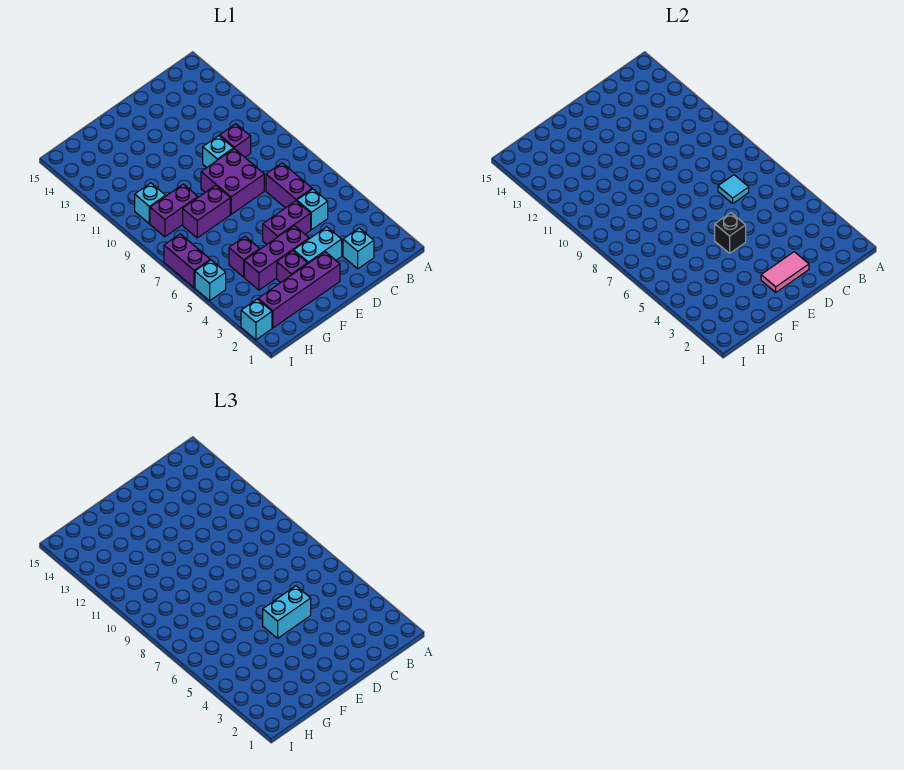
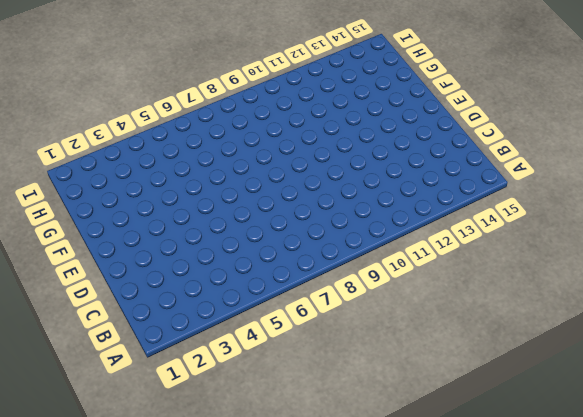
none -> cyan brick C2 level 1
none -> cyan brick C5 level 1
none -> purple brick C6:C7 level 1

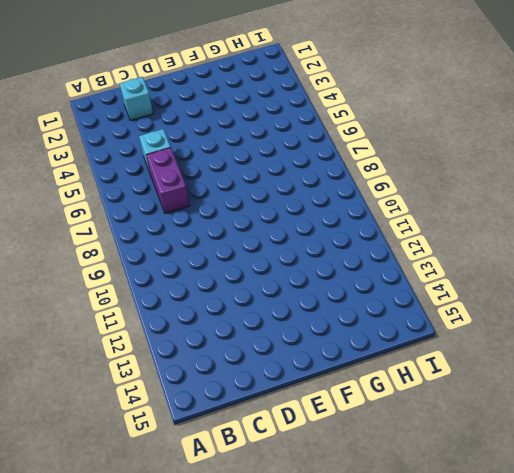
none -> purple brick C10 level 1
none -> cyan brick D3:E3 level 1
none -> purple brick D5:E5 level 1

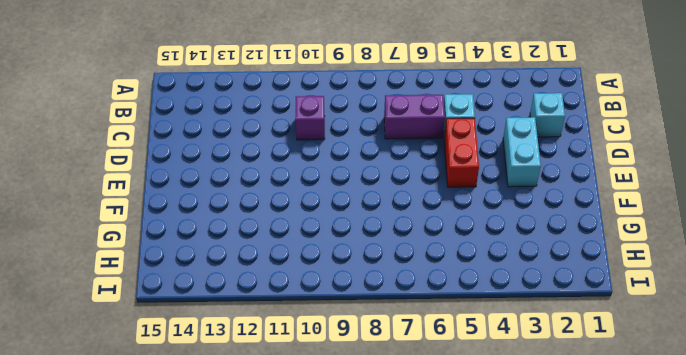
red brick D5:E5 level 1 -> purple brick D5:E5 level 1
none -> purple brick D8:E9 level 1
none -> cyan brick D10 level 1
none -> purple brick E2:H2 level 1

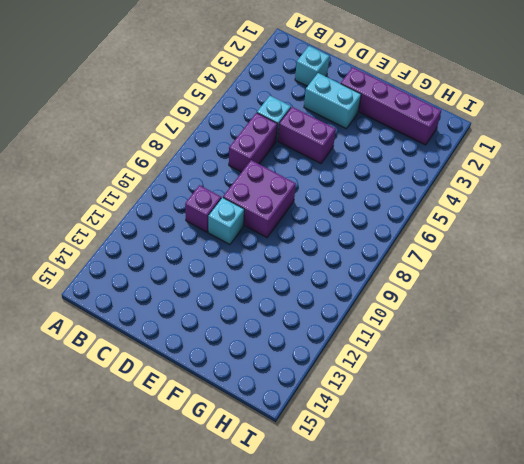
none -> purple brick E4:G4 level 1
none -> purple brick F3 level 1
none -> purple brick F8:G8 level 1

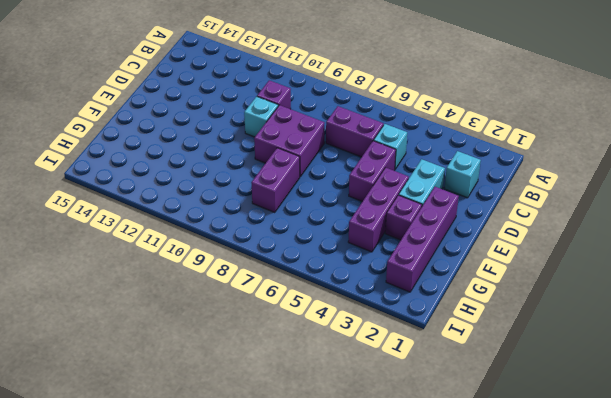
none -> purple brick G5 level 1
none -> purple brick G9:H9 level 1
none -> cyan brick H10 level 1

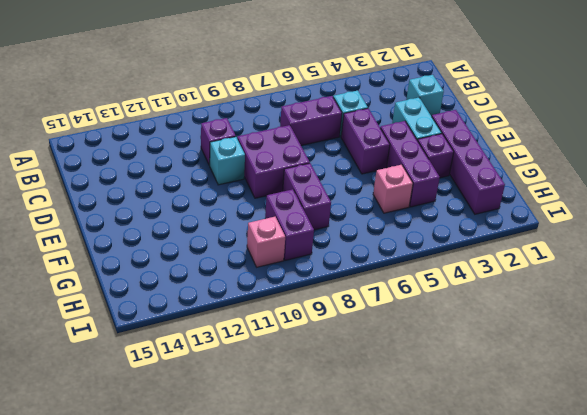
pink brick G5 level 1 -> purple brick G5 level 1
pink brick H10 level 1 -> cyan brick H10 level 1
none -> cyan brick I2 level 1
none -> cyan brick I5 level 1
none -> purple brick I6:I7 level 1

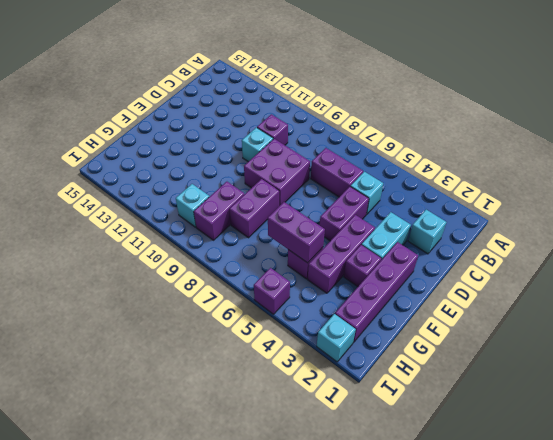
purple brick G5:G6 level 2 -> purple brick I6:I7 level 1
purple brick I5 level 1 -> cyan brick I5 level 1
none -> cyan tile C7 level 2
none -> pink tile D2:E2 level 2
none -> black brick E5 level 2

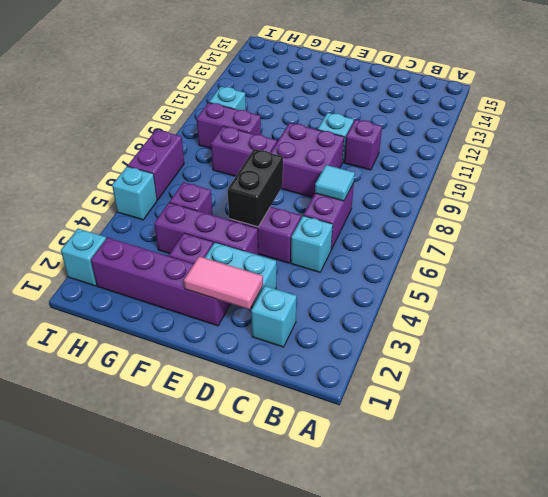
black brick E5:E6 level 2 -> black brick E5 level 2
none -> cyan brick D5:E5 level 3

